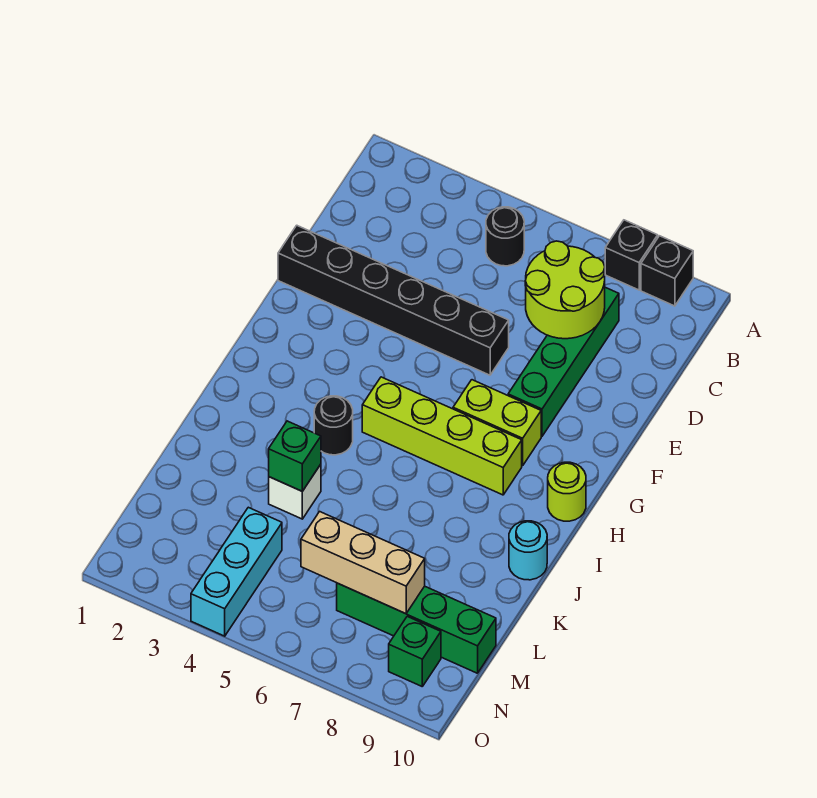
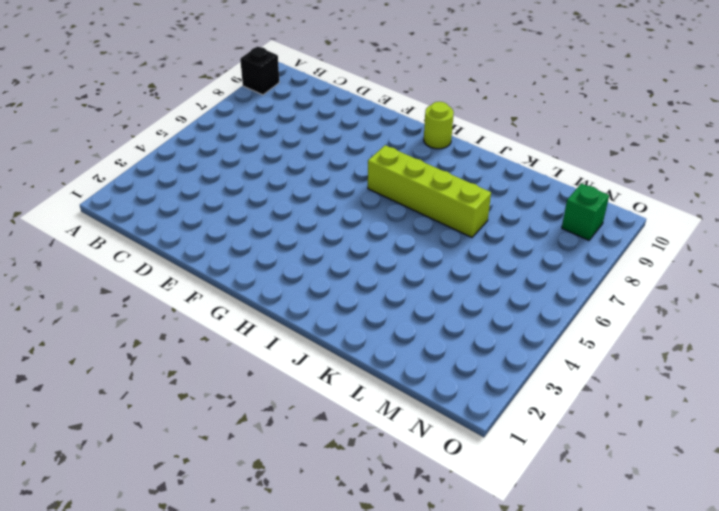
lime brick H7:K7 level 1 -> lime brick H5:H8 level 1
none -> black brick A8 level 1
none -> black round brick B5 level 1
none -> green brick C8:F8 level 1

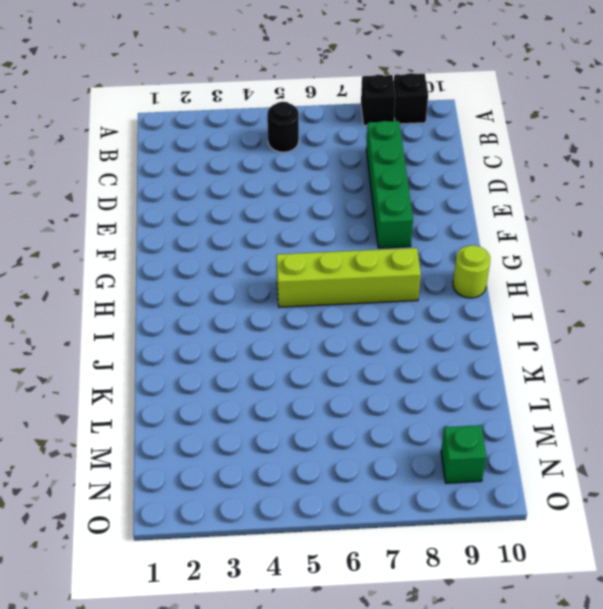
none -> black brick E1:E6 level 1
none -> lime brick G7:G8 level 1
none -> black round brick I4 level 1

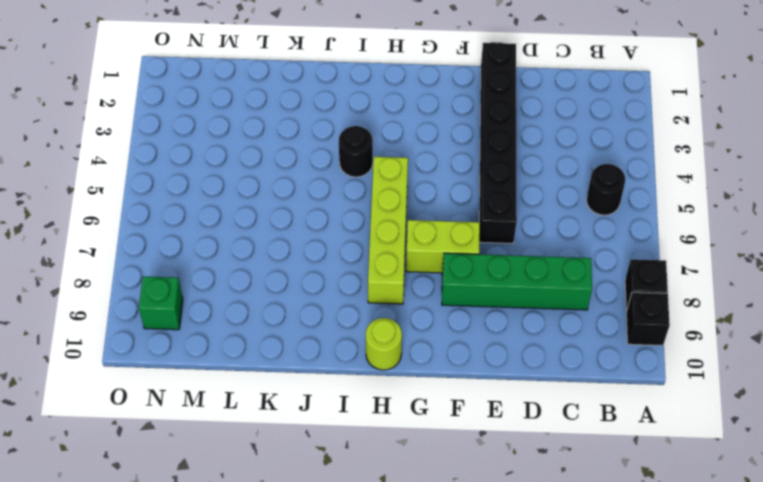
lime brick F7:G7 level 1 -> lime brick G7:G8 level 1
none -> cyan round brick J10 level 1
none -> white brick K4 level 1
none -> cyan brick M4:O4 level 1

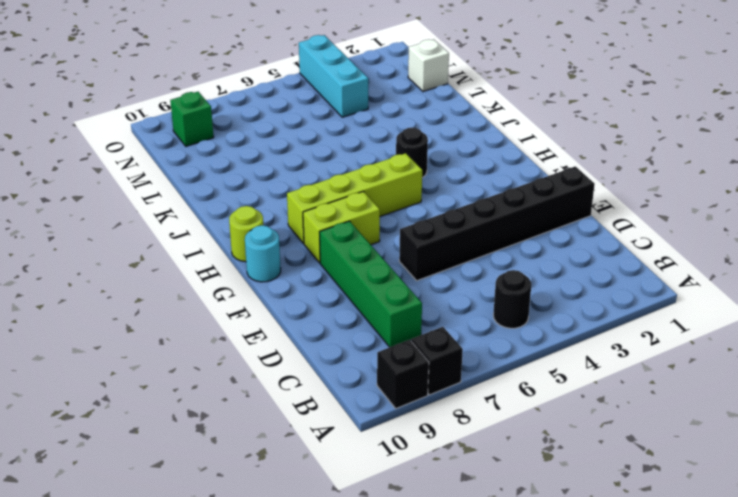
cyan round brick G10 level 1 -> cyan round brick J10 level 1
white brick M1 level 1 -> white brick K4 level 1
none -> green brick M7:M10 level 1
none -> lime round brick C7:D8 level 2
none -> green brick K4 level 2

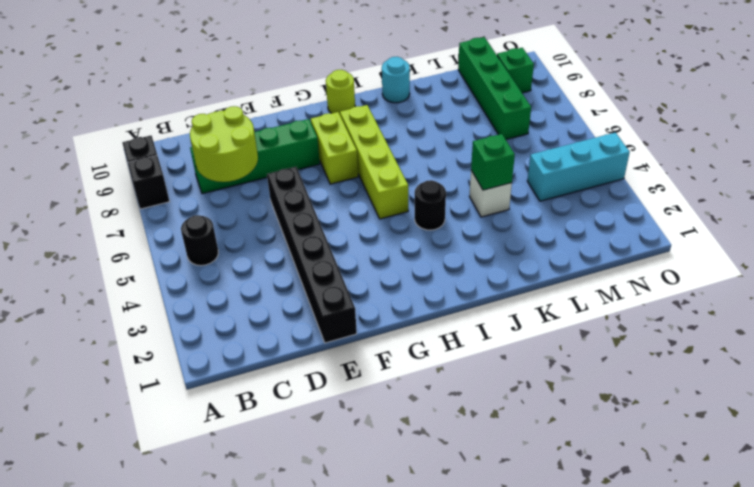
none -> tan brick M6:M8 level 2

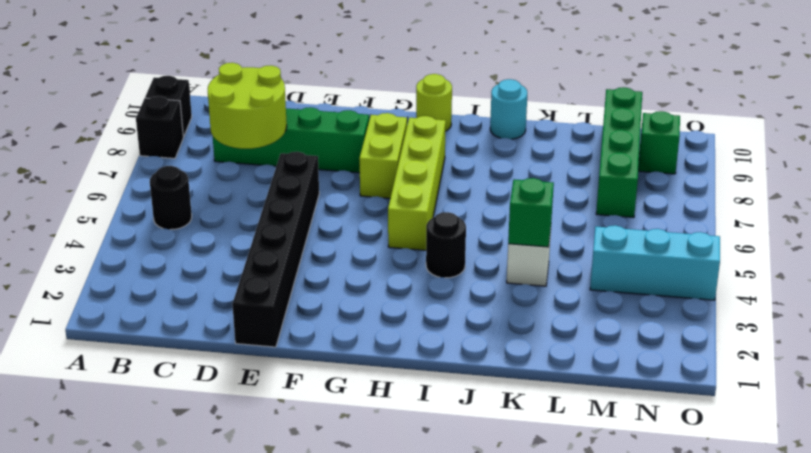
none -> tan brick M6:M8 level 2

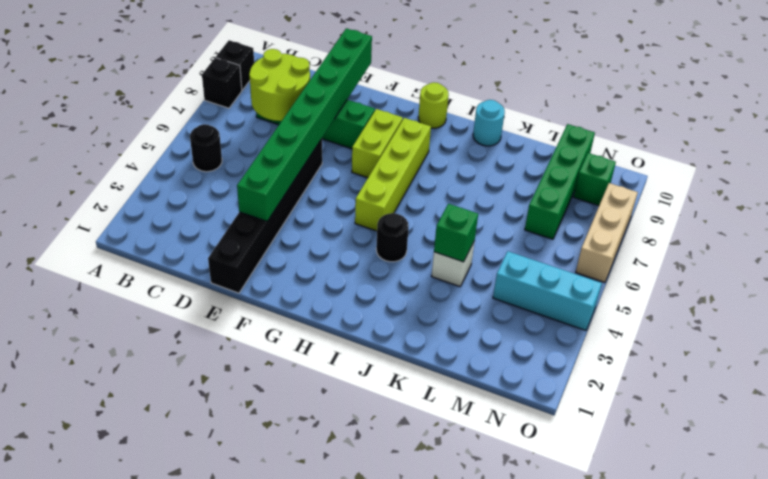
green brick E3:E10 level 2 -> none
tan brick O6:O8 level 1 -> tan brick M6:M8 level 2

